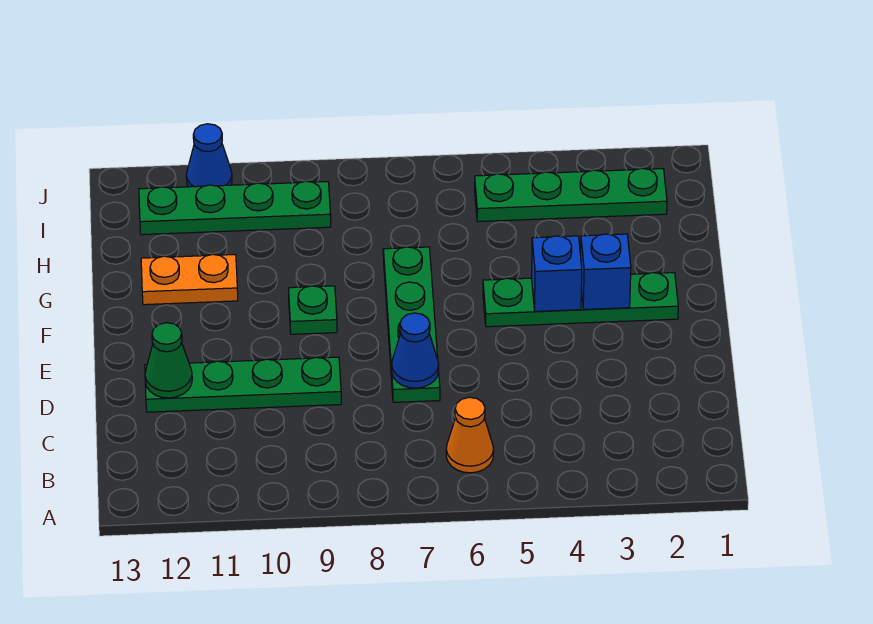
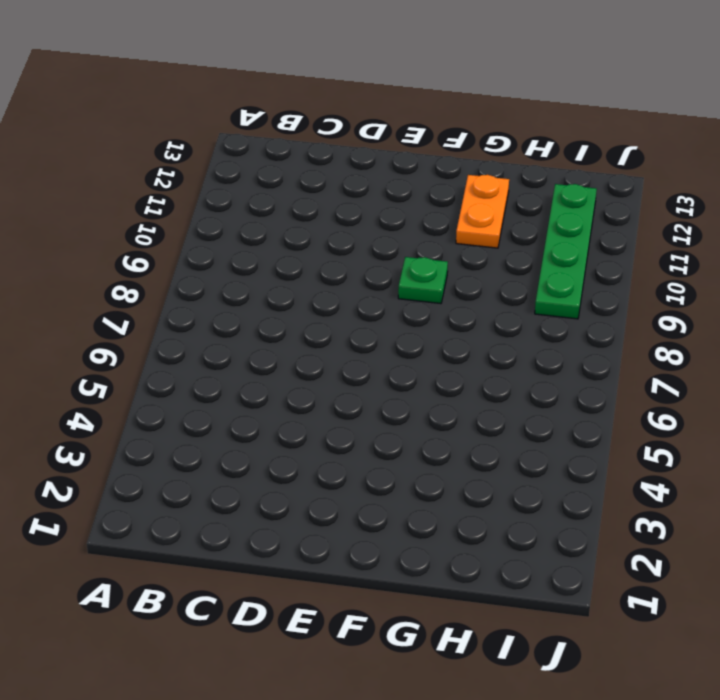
none -> orange cone B6 level 1
none -> green plate D7:G7 level 1
none -> green plate D9:D12 level 1

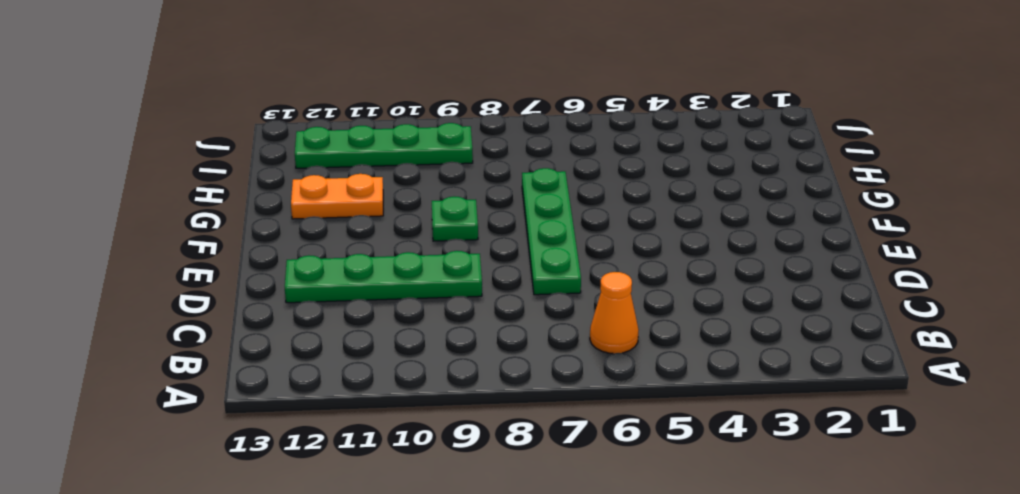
none -> green plate F2:F5 level 1
none -> green plate I2:I5 level 1
none -> blue cone J11 level 1

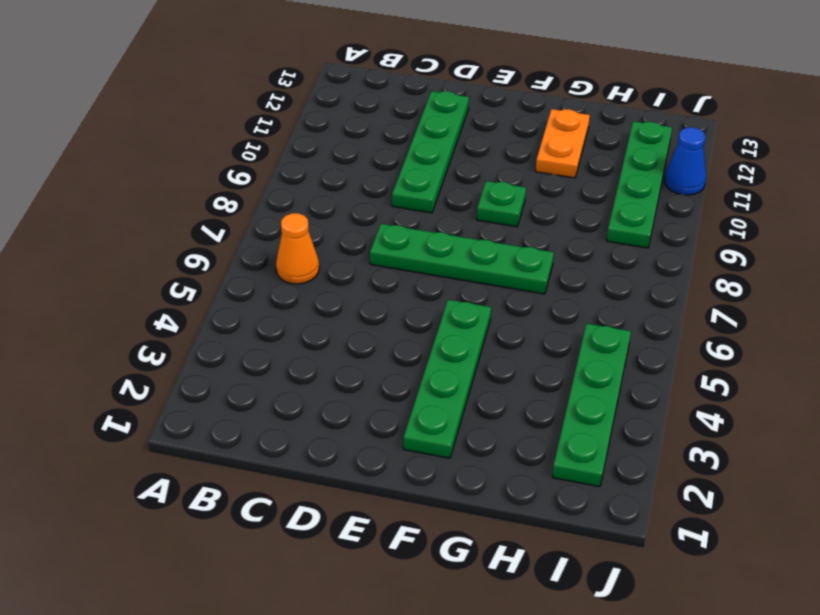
none -> blue cone D7 level 2
none -> green cone D12 level 2
none -> blue brick F3 level 2

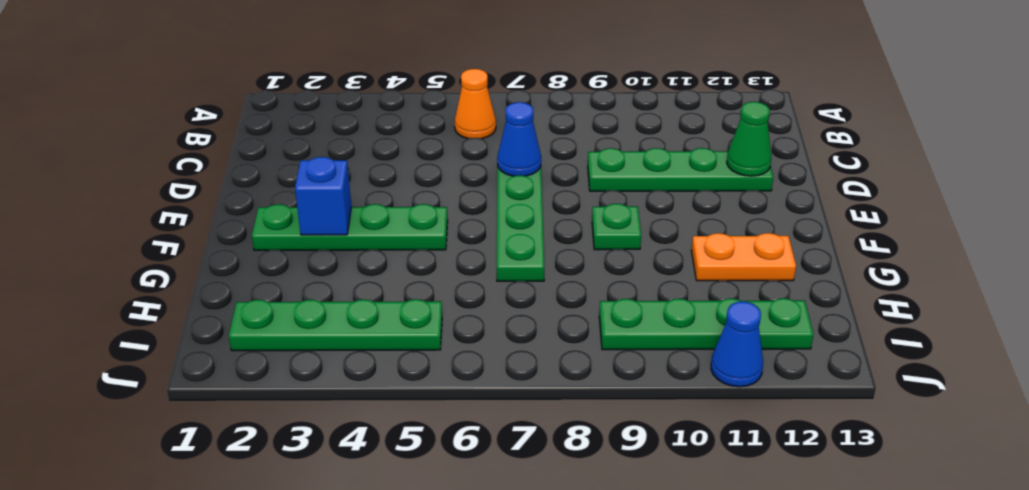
none -> blue brick F4 level 2

